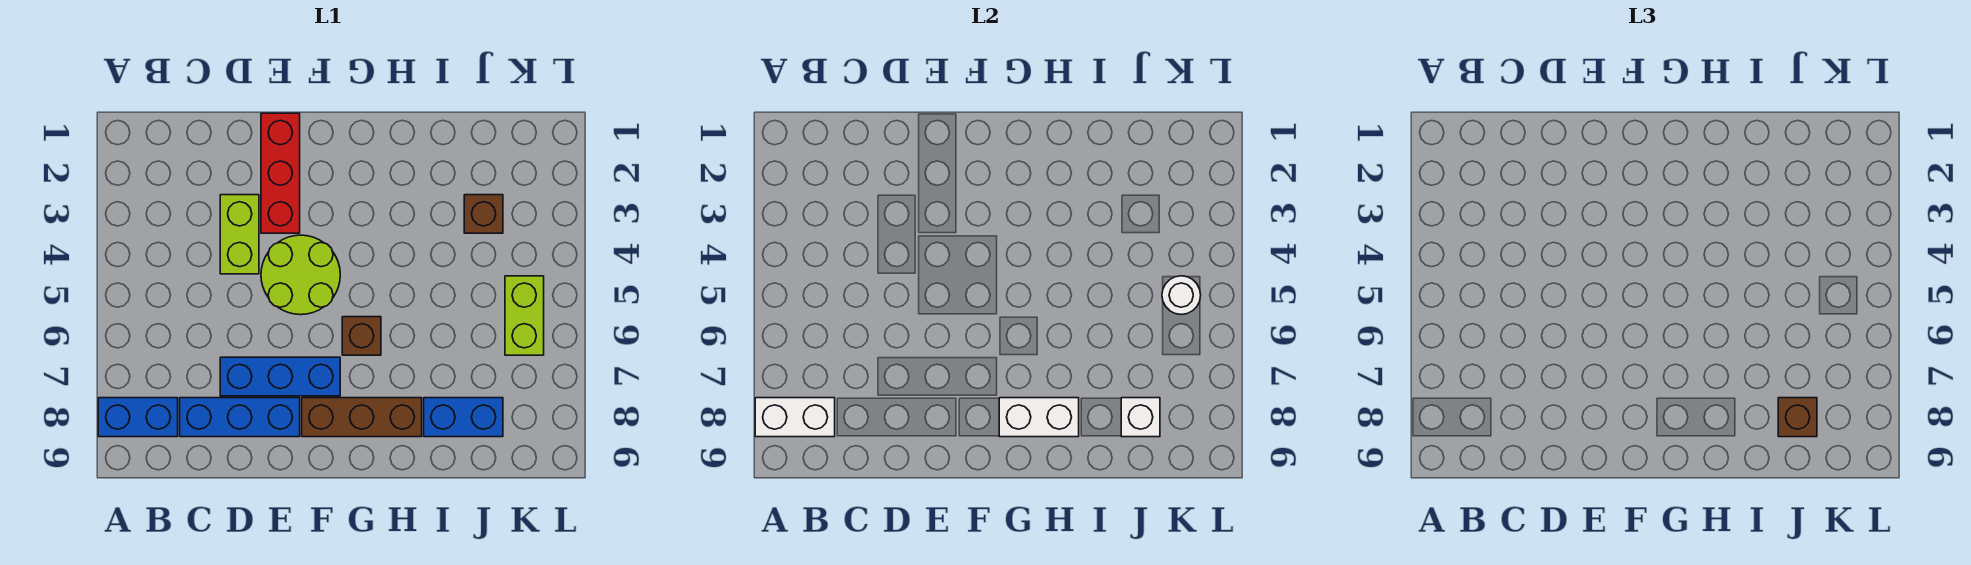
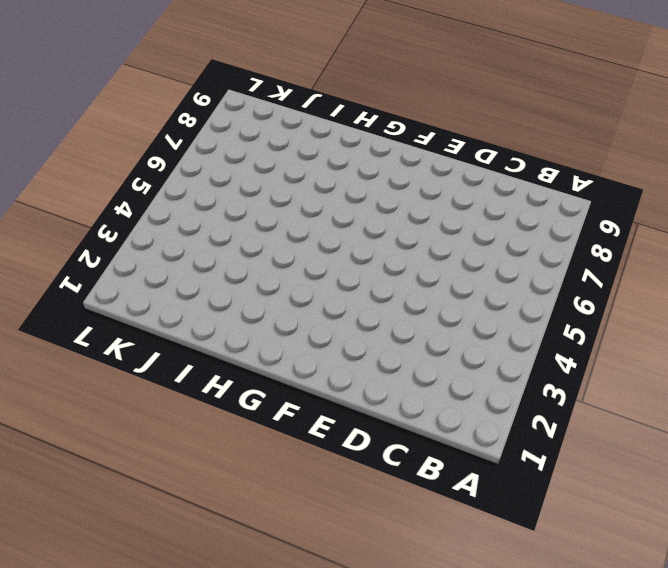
none -> blue brick A8:B8 level 1
none -> blue brick C8:E8 level 1
none -> lime brick D3:D4 level 1

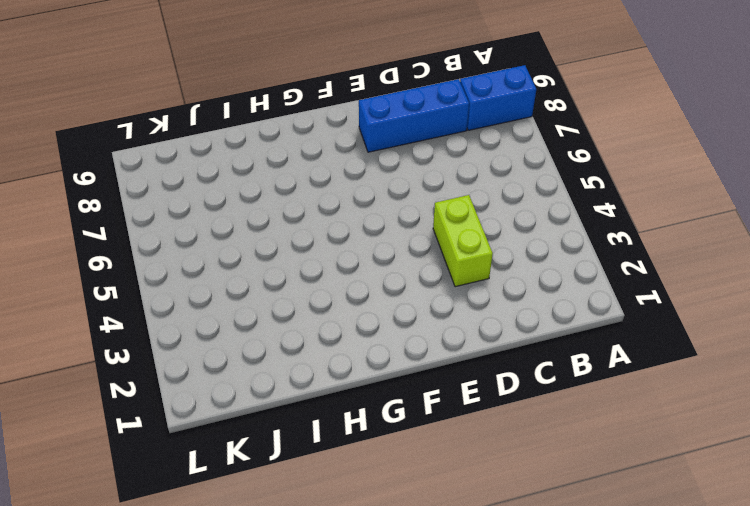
none -> blue brick D7:F7 level 1
none -> red brick E1:E3 level 1
none -> lime round brick E4:F5 level 1

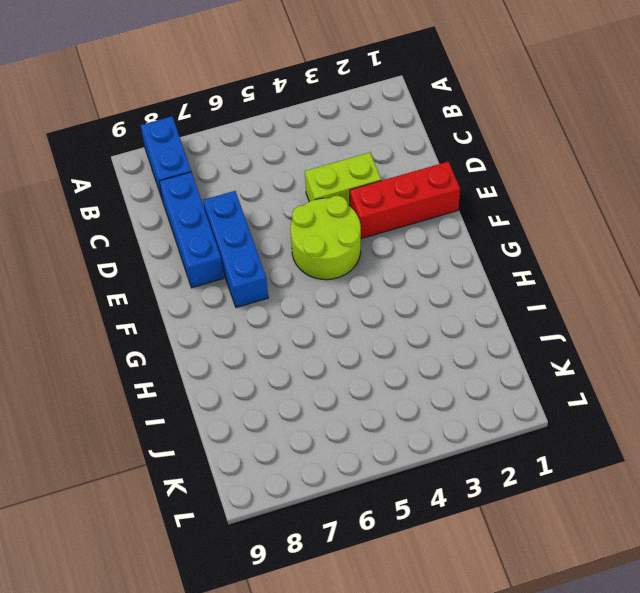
none -> brown brick F8:H8 level 1
none -> brown brick G6 level 1
none -> blue brick I8:J8 level 1

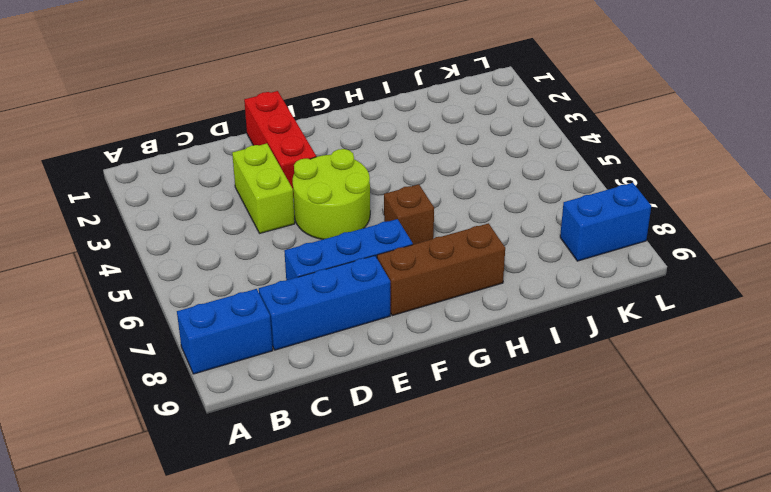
blue brick K8:L8 level 1 -> blue brick I8:J8 level 1
none -> brown brick J3 level 1
none -> lime brick K5:K6 level 1
none -> white brick A8:B8 level 2

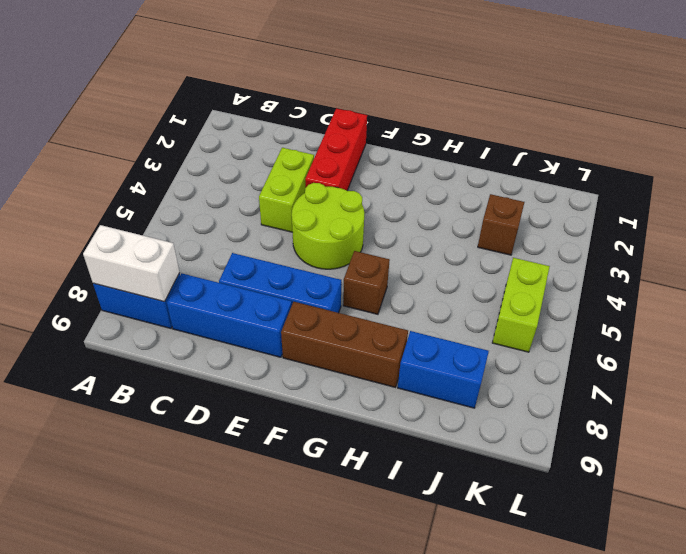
none -> white brick G8:H8 level 2
none -> white brick J8 level 2
none -> white round brick K5 level 2

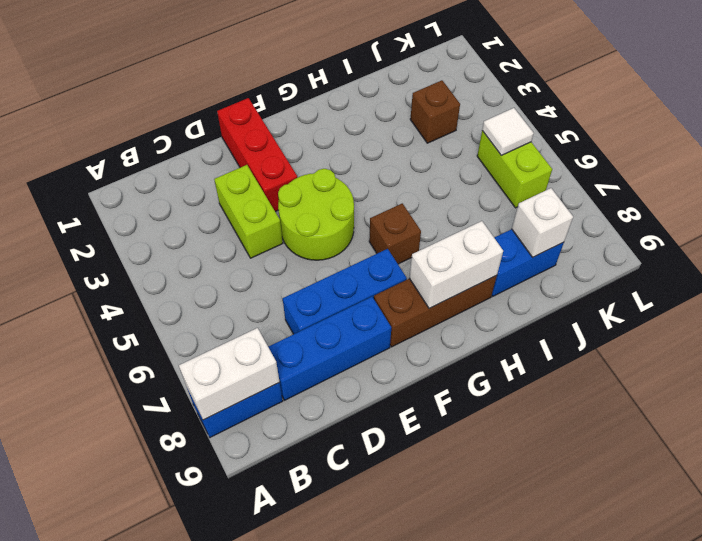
white tile K5 level 2 -> white round brick K5 level 2
none -> brown brick J8 level 3

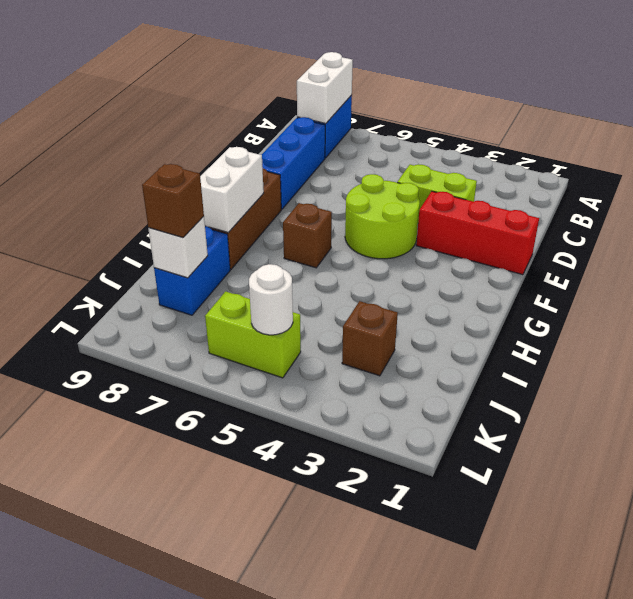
none -> blue brick D7:F7 level 1

